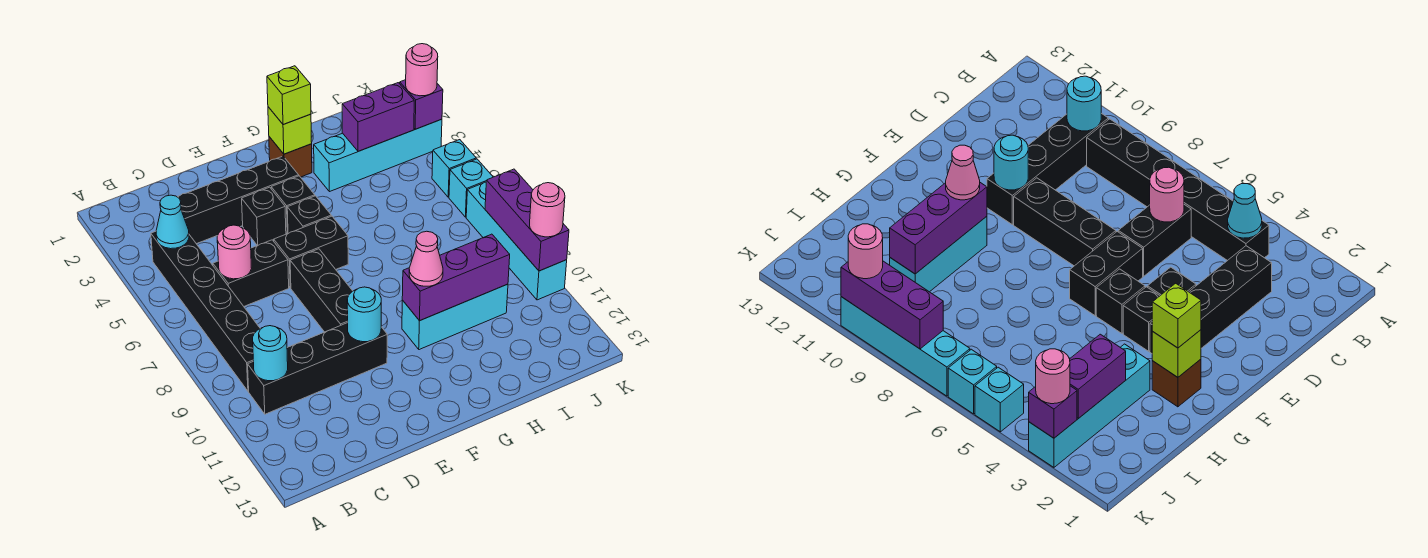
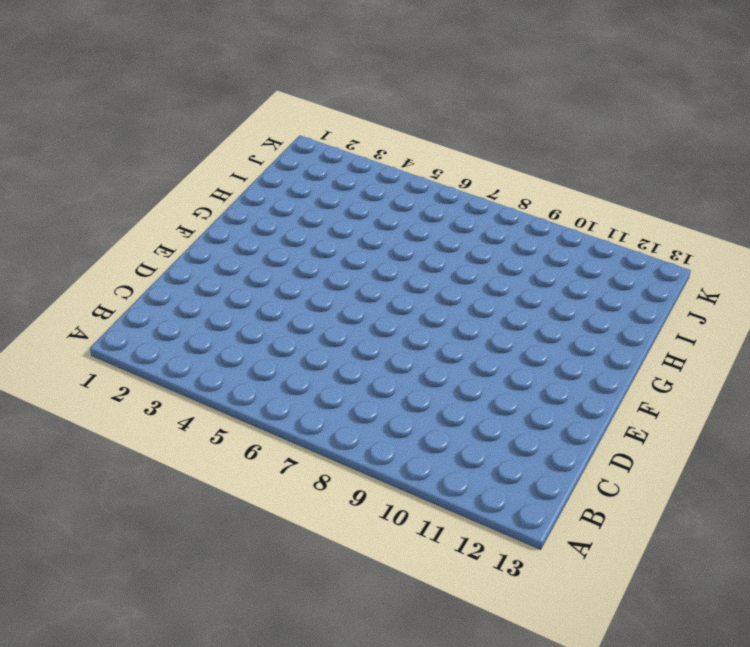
none -> black brick B4:B9 level 1
none -> black brick B10:E10 level 1
none -> black brick C3:F3 level 1

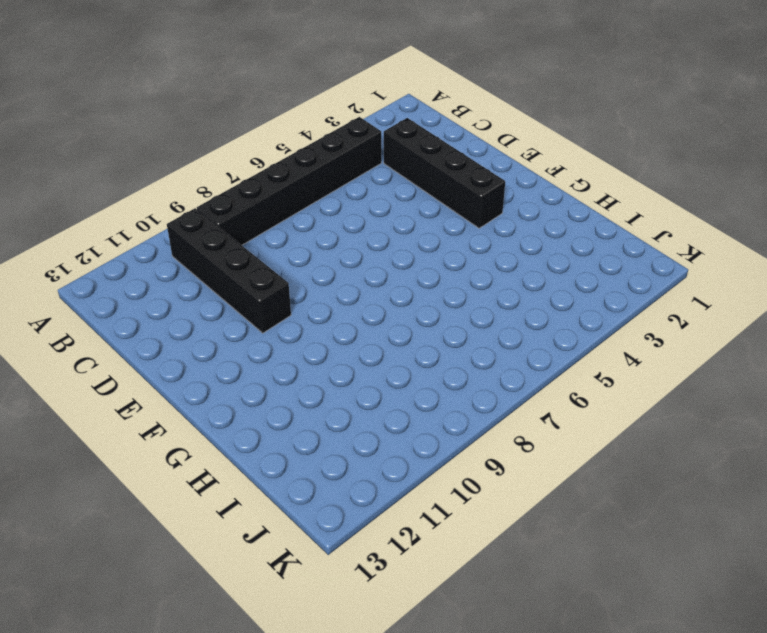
none -> black brick C6:D6 level 1
none -> black brick E4 level 1
none -> black brick E6:F6 level 1

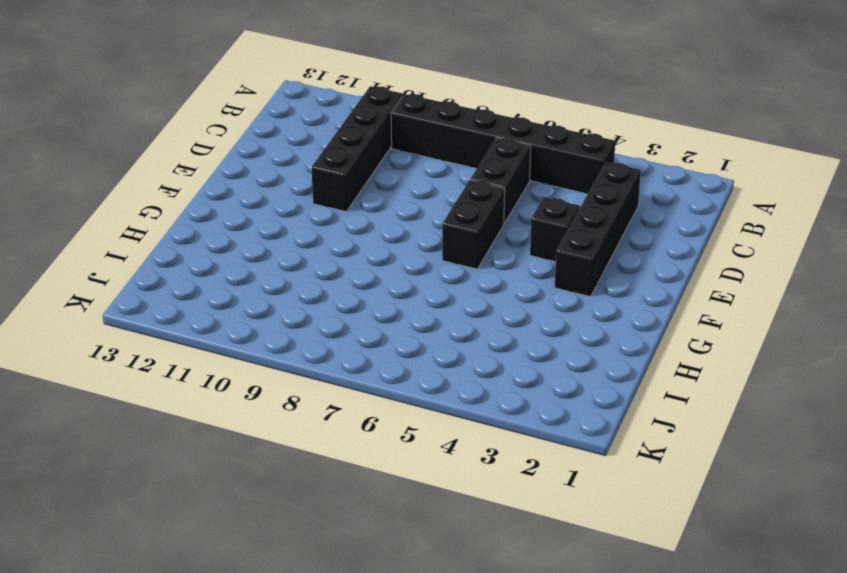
none -> black brick E7:E9 level 1
none -> black brick F4 level 1
none -> black brick F5 level 1

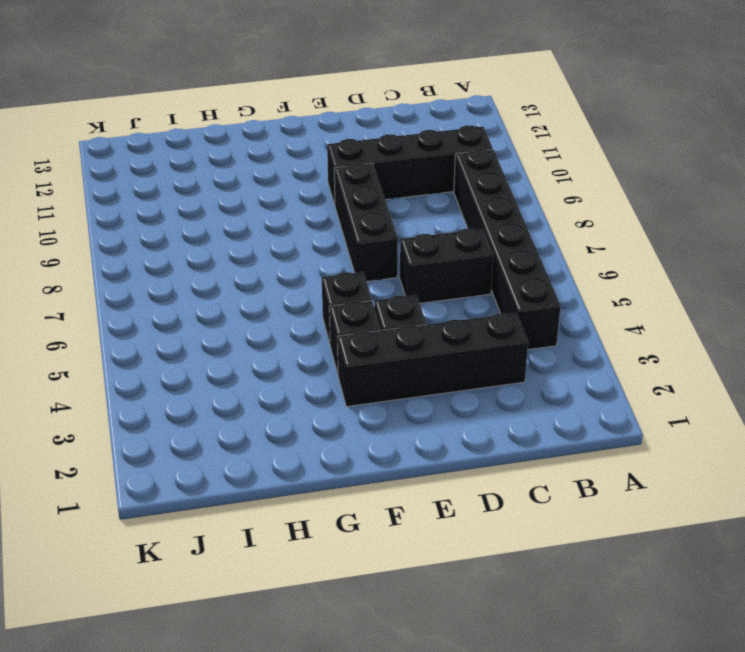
none -> black brick E6:F6 level 1
none -> brown brick G2 level 1
none -> cyan brick G10:I10 level 1

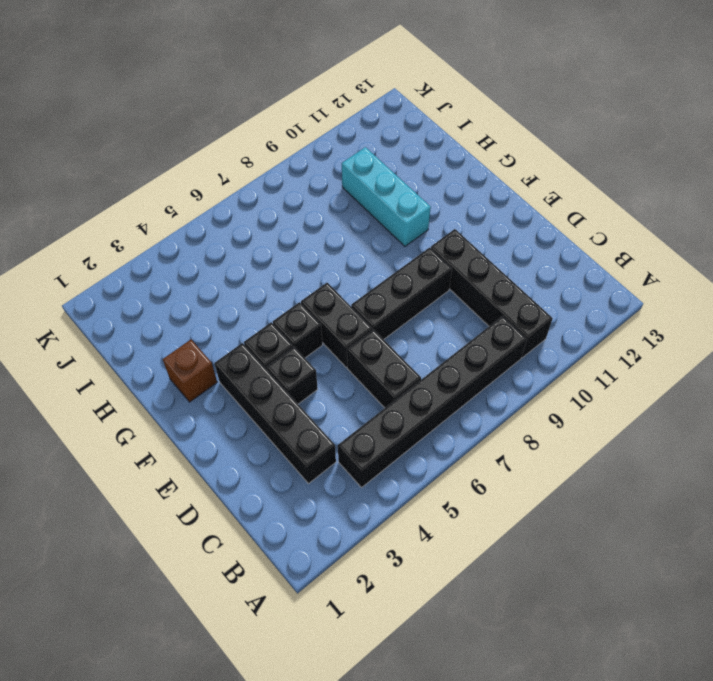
none -> cyan brick H3:K3 level 1
none -> cyan brick K5 level 1
none -> cyan brick K6 level 1

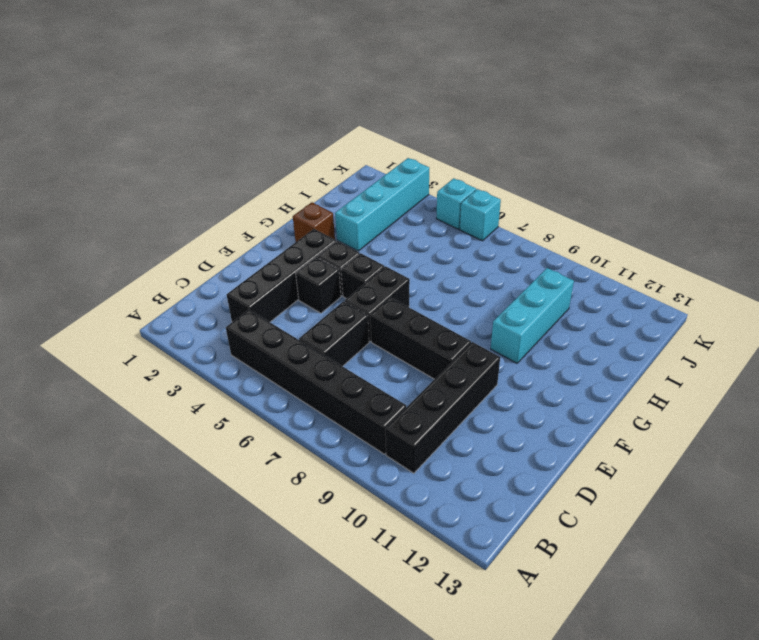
none -> cyan brick K7:K10 level 1
none -> cyan cone B4 level 2
none -> cyan round brick B10 level 2

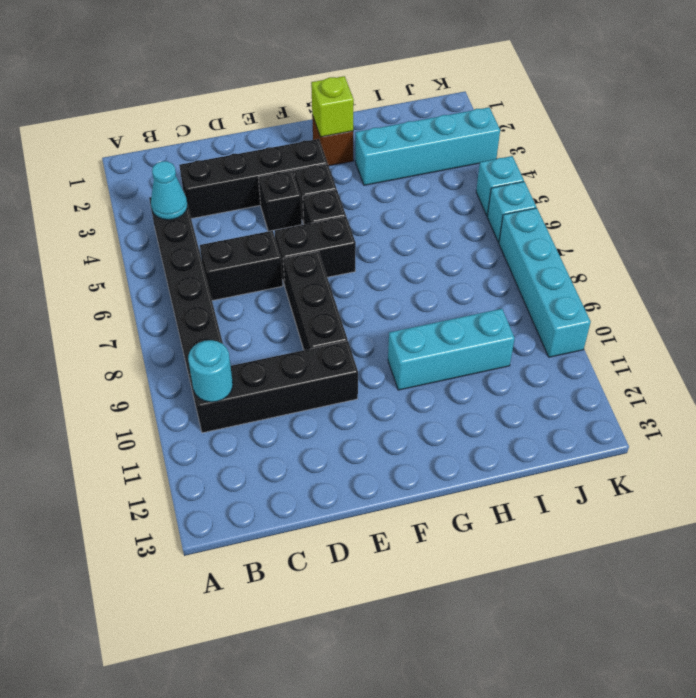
none -> pink round brick C6 level 2
none -> cyan round brick E10 level 2
none -> purple brick G10:I10 level 2

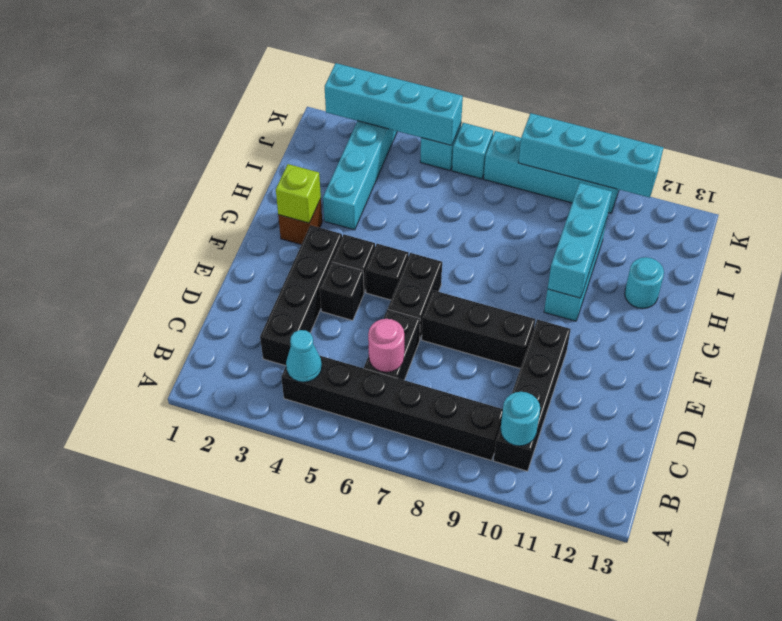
cyan brick G10:I10 level 2 -> purple brick G10:I10 level 2
cyan round brick H12 level 1 -> cyan round brick E10 level 2
cyan brick K2:K5 level 2 -> purple brick K3 level 2
cyan brick K8:K11 level 2 -> purple brick K8:K10 level 2
none -> purple brick I3:J3 level 2
none -> lime brick G2 level 3
none -> pink cone G10 level 3

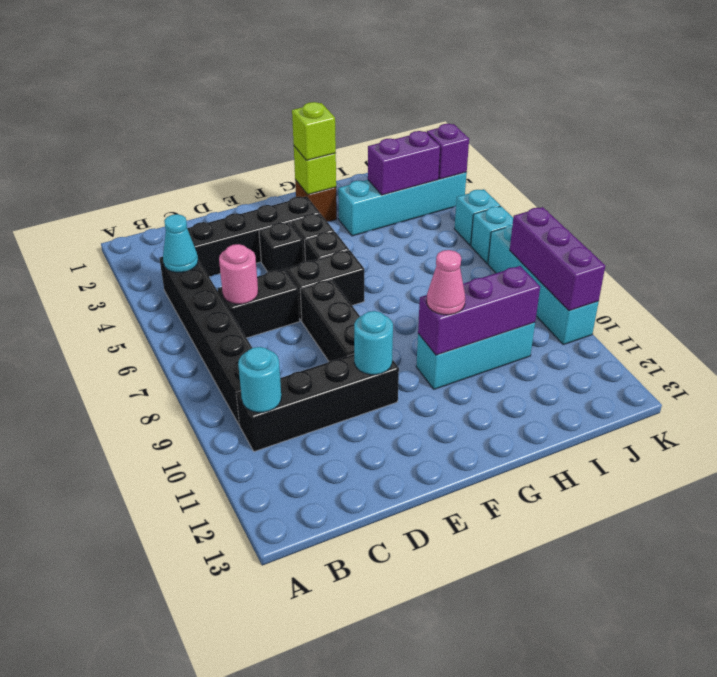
none -> pink round brick K3 level 3
none -> pink round brick K10 level 3

